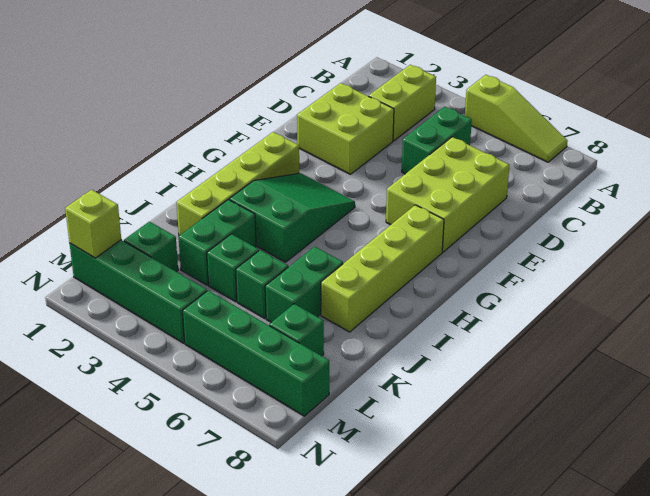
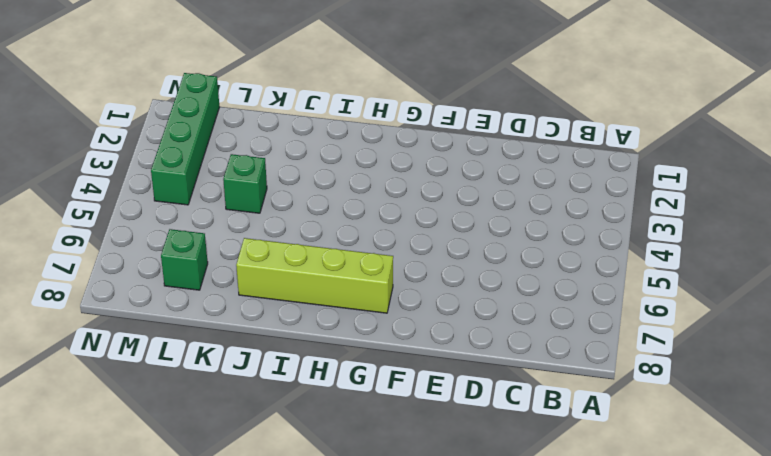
none -> lime slope A5:A7 level 1 top 5
none -> lime brick B3:C3 level 1
none -> green brick C5:D5 level 1

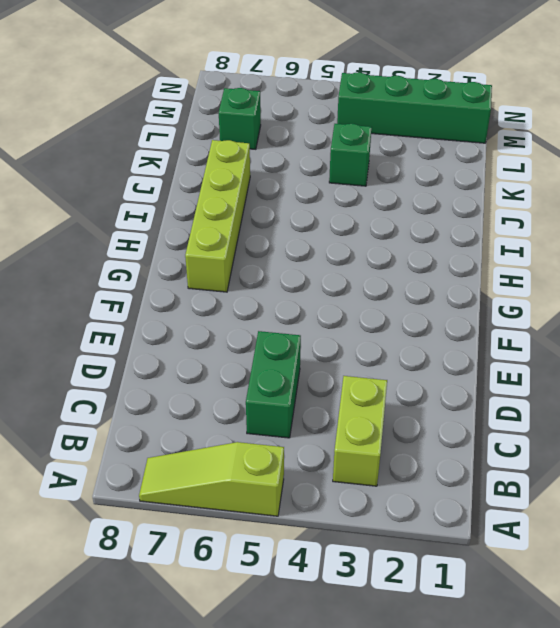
none -> lime brick D2:E3 level 1
none -> lime brick D6:F7 level 1
none -> lime brick G2:J2 level 1

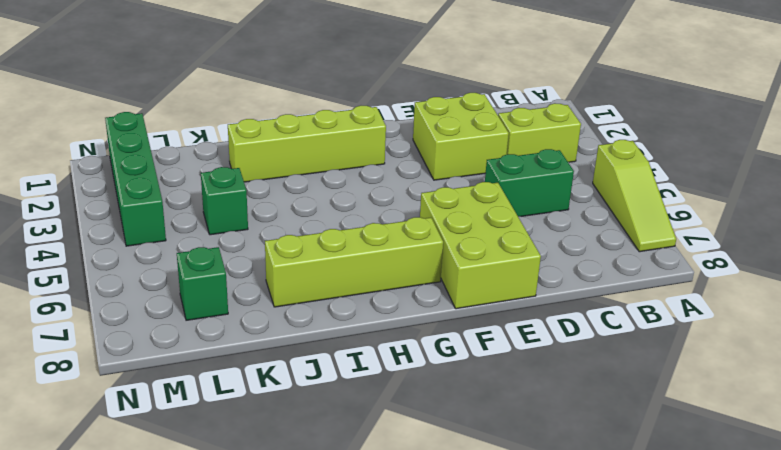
lime brick E6:F8 level 1 -> lime brick D6:F7 level 1
none -> green slope G3:I4 level 1 top I
none -> green brick J3:K3 level 1
none -> green brick J6:K6 level 1

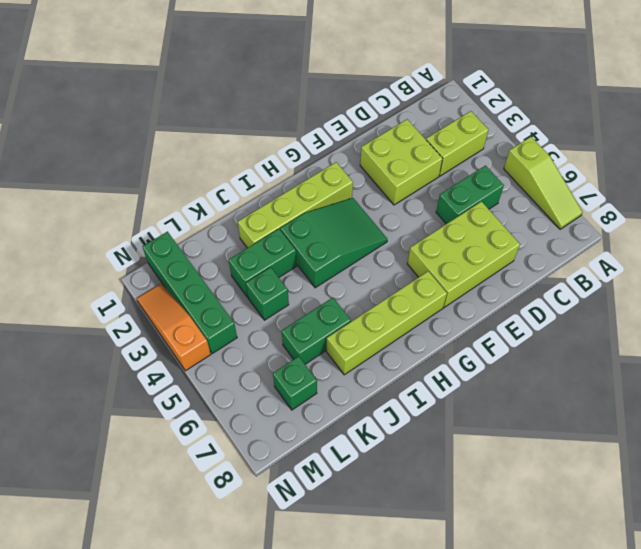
orange slope N2:N4 level 1 top 4 -> none
none -> green brick K5 level 1
none -> green brick L2 level 1
none -> green brick M5:M8 level 1

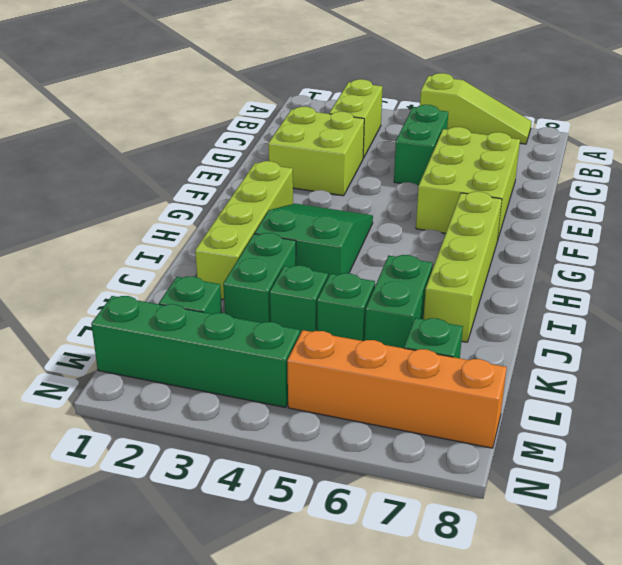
orange brick M5:M8 level 1 -> green brick M5:M8 level 1
none -> lime brick M1 level 2

